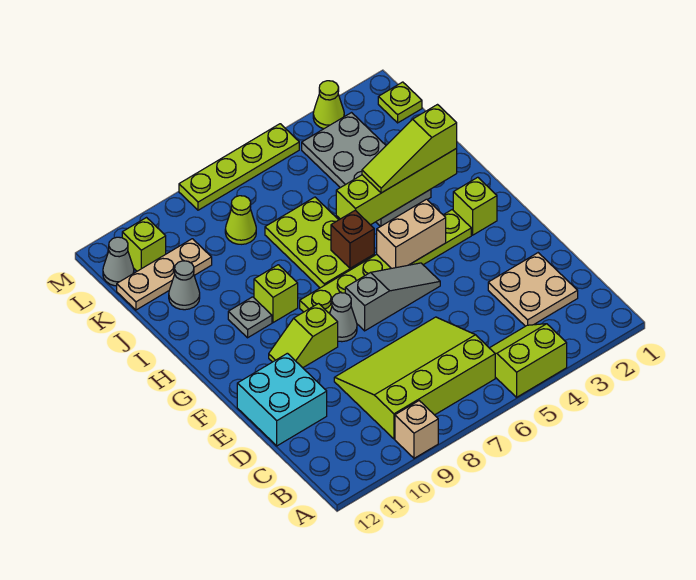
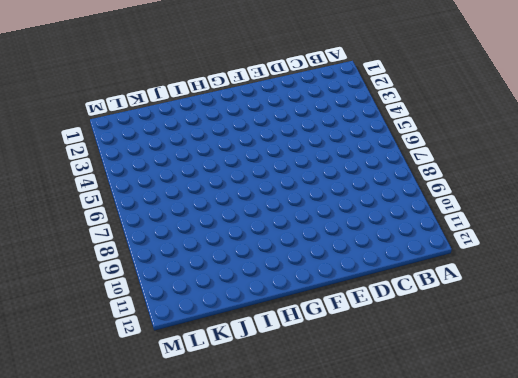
none -> lime slope A4:B5 level 1 top A
none -> tan brick A9 level 1
none -> lime slope B6:D9 level 1 top B

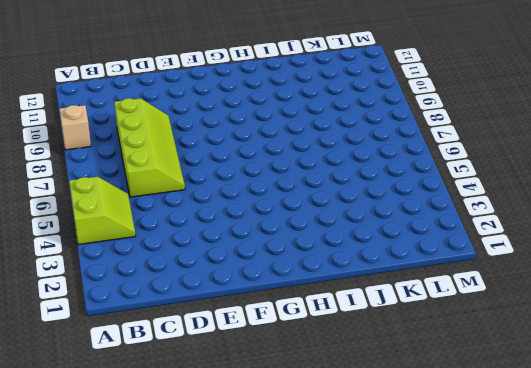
lime slope C6:D9 level 1 top C -> lime slope B6:D9 level 1 top B
none -> tan plate C2:D3 level 1
none -> cyan brick D11:E12 level 1
none -> grey slope F5:F7 level 1 top 7

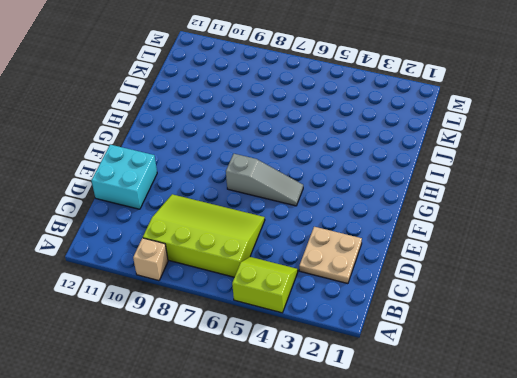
none -> grey cone F8 level 1
none -> lime slope F9:F10 level 1 top 9
none -> lime brick G2 level 1

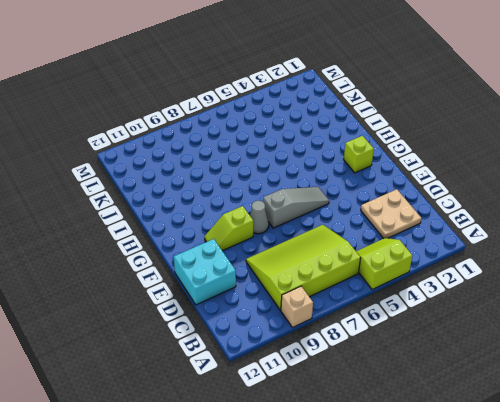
none -> lime plate G3:G8 level 1
none -> lime plate H6:J7 level 1
none -> lime brick H9 level 1

